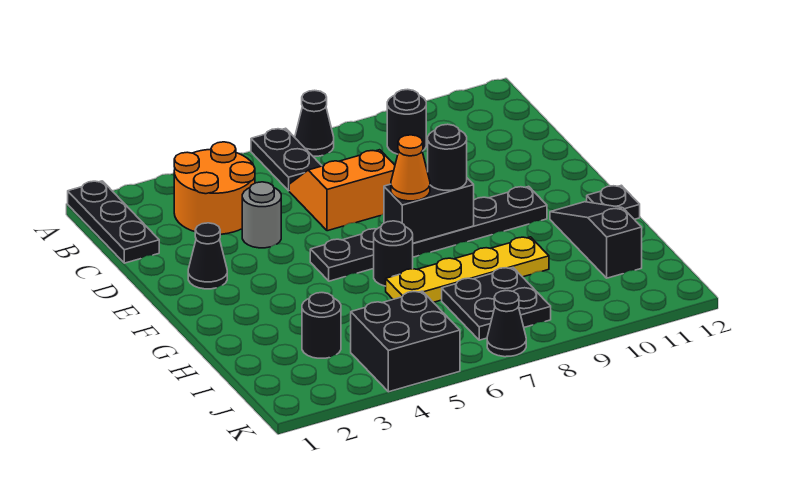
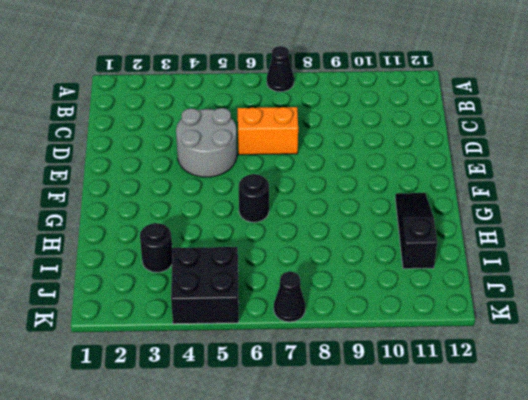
grey round brick D4:E5 level 1 -> grey round brick D4 level 1
none -> black plate A1:C1 level 1
none -> black plate A6:B6 level 1
none -> orange round brick B3:C4 level 1

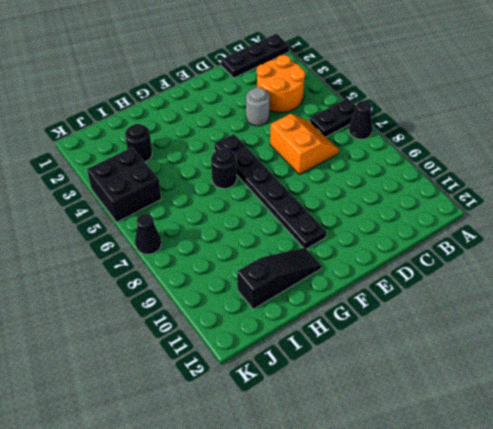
none -> black round brick B9 level 1
none -> black cone E2 level 1
none -> black plate G12 level 1

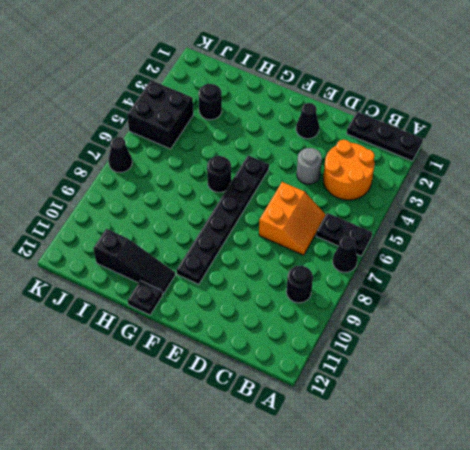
none -> yellow plate H6:H9 level 1
none -> black plate I7:J8 level 1
none -> black brick F7:F8 level 2

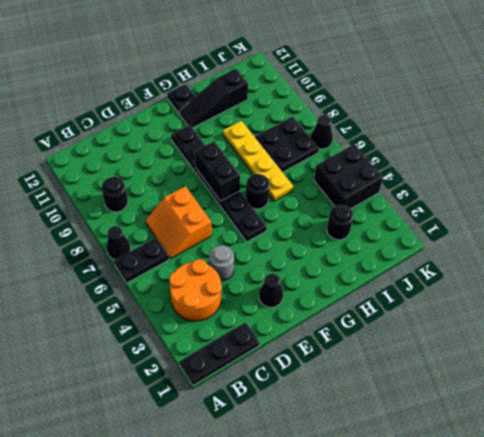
none -> orange cone F7 level 3
none -> black round brick F8 level 3

